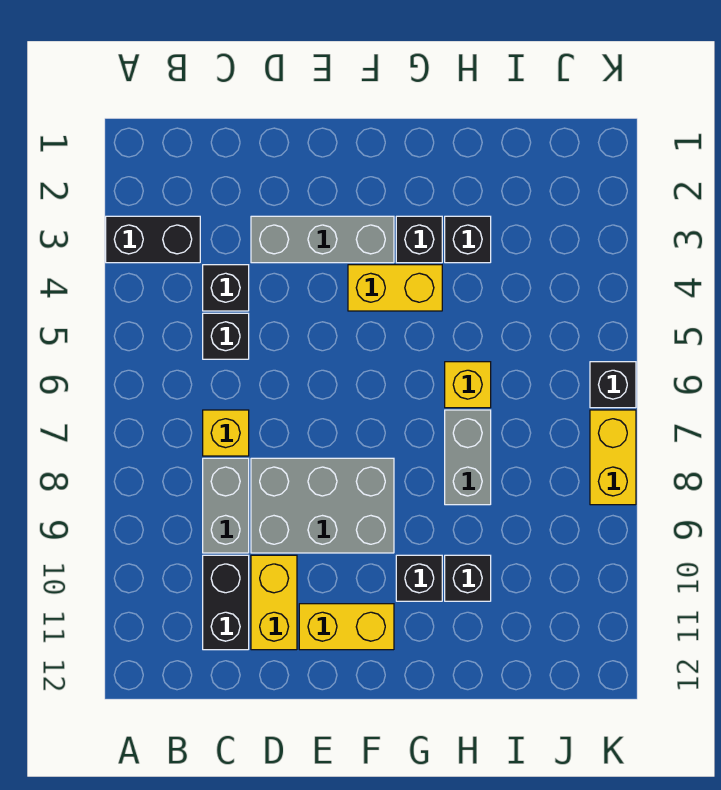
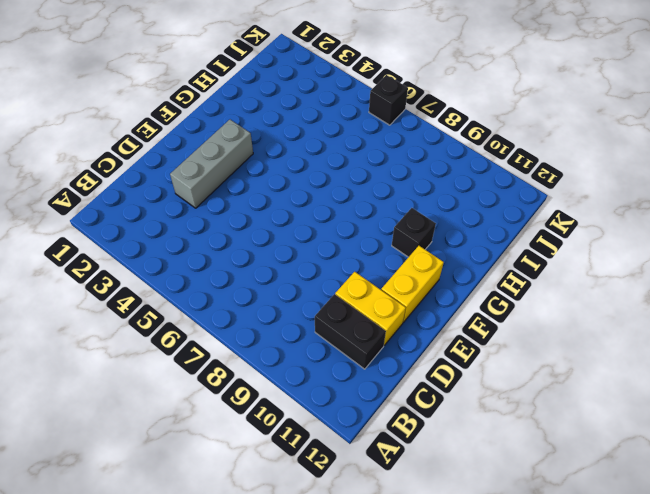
none -> black brick A3:B3 level 1
none -> black brick C4 level 1
none -> black brick C5 level 1

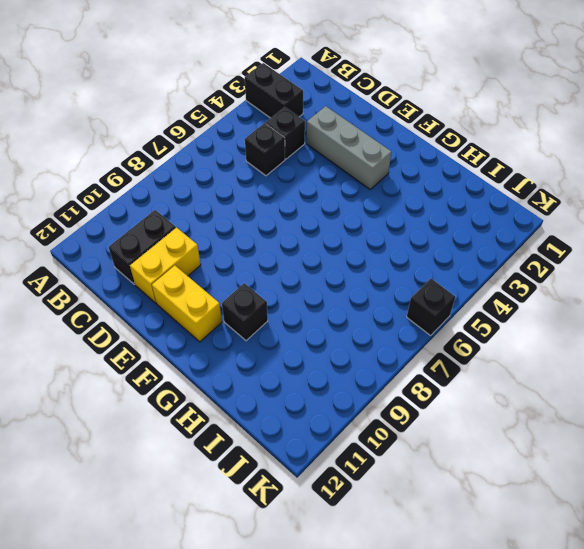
none -> yellow brick C7 level 1
none -> grey brick C8:C9 level 1
none -> grey brick D8:F9 level 1

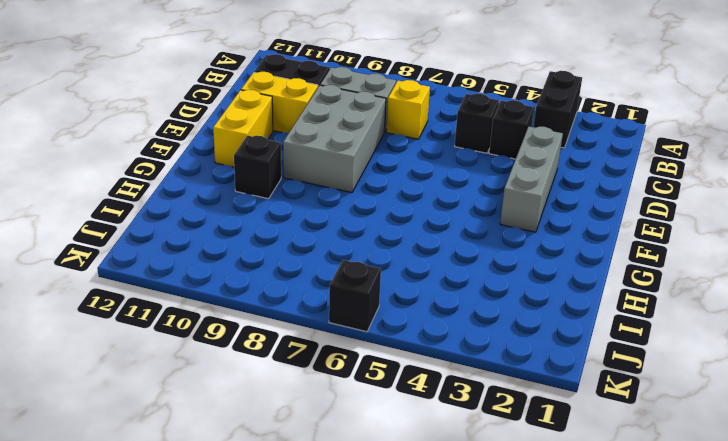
none -> yellow brick F4:G4 level 1
none -> black brick G3 level 1
none -> black brick H3 level 1

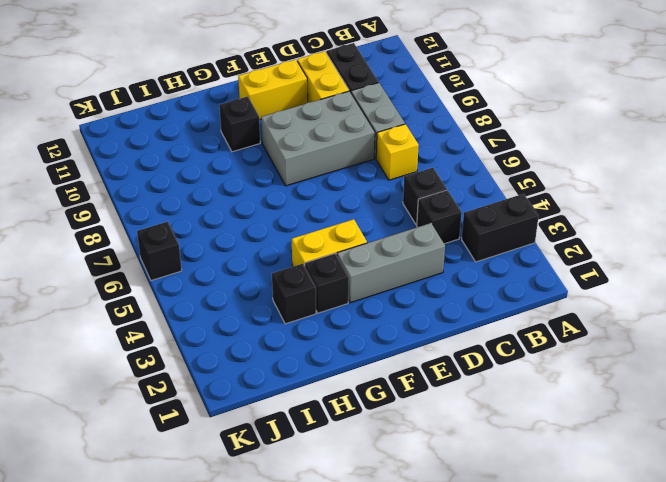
none -> yellow brick H6 level 1
none -> grey brick H7:H8 level 1
none -> black brick H10 level 1

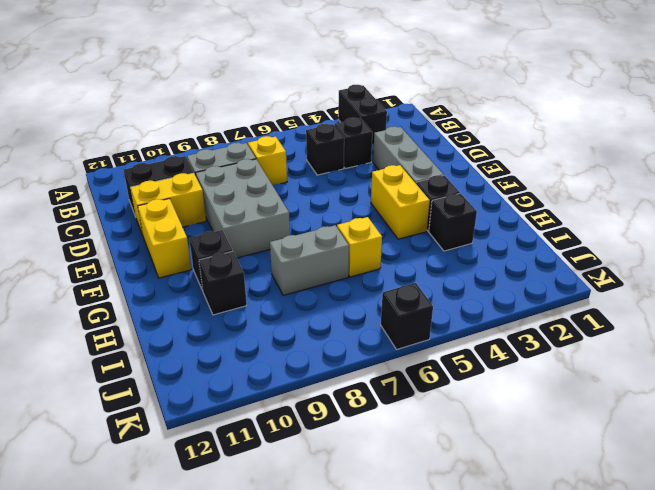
none -> yellow brick K7:K8 level 1

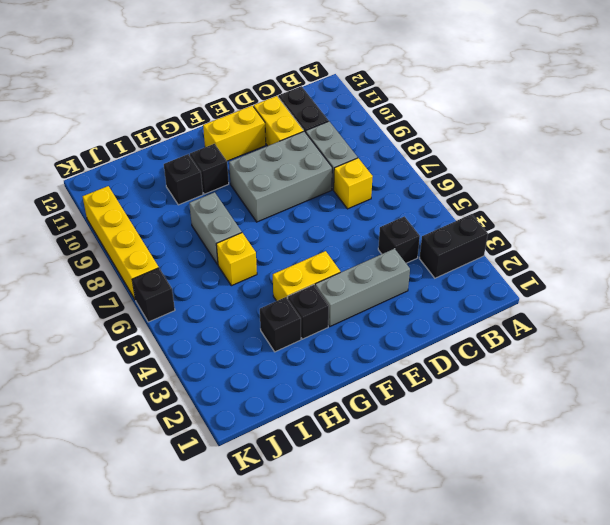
yellow brick K7:K10 level 1 -> yellow brick K7:K8 level 1
none -> black brick C5 level 1

